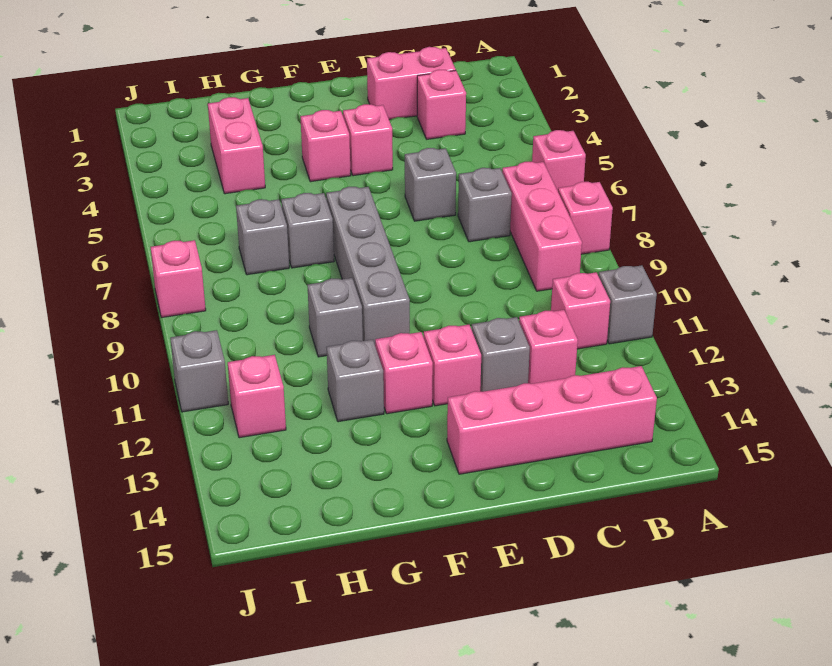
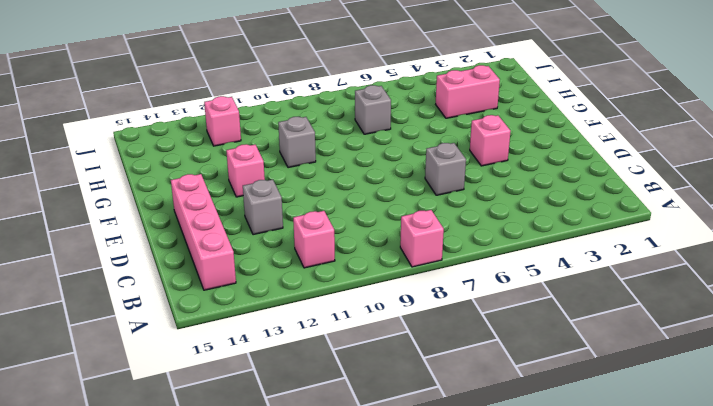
none -> pink brick A6 level 1
none -> grey brick A11 level 1
none -> pink brick B7:B9 level 1

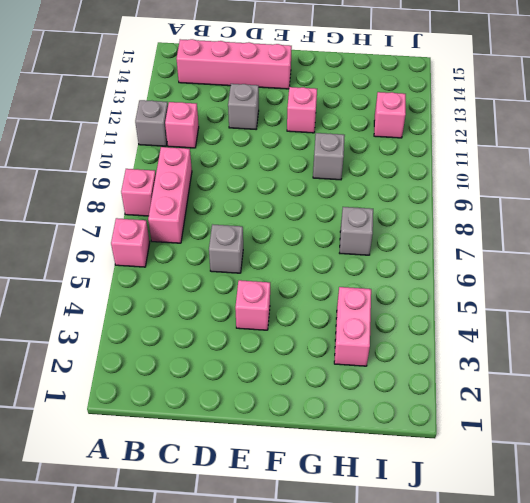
none -> pink brick C2:D2 level 1
none -> pink brick C3 level 1
none -> grey brick C7 level 1

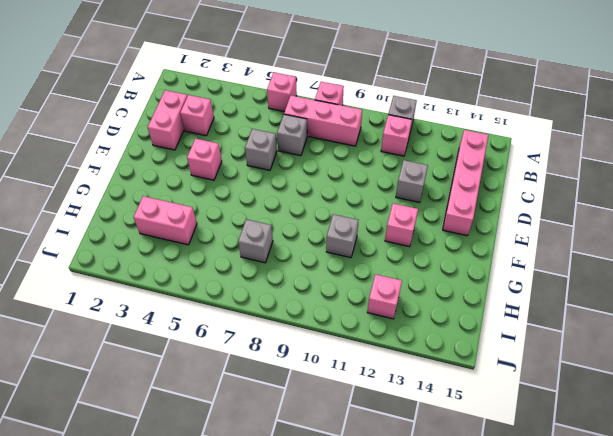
none -> pink brick C12 level 1
none -> pink brick E12 level 1
none -> pink brick F4 level 1

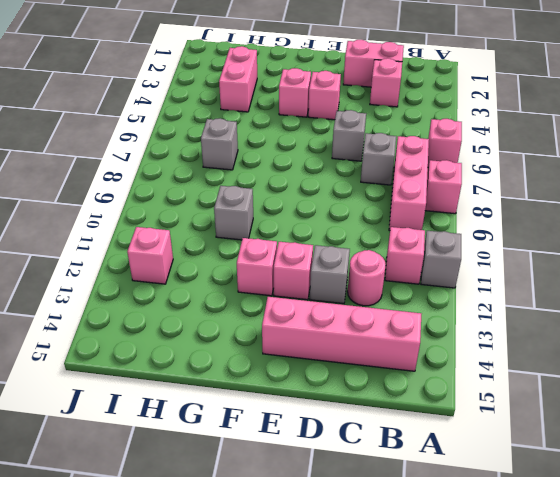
pink round brick C12 level 1 -> pink brick C12 level 1
none -> grey brick F7:F10 level 1
none -> grey brick G7 level 1
none -> grey brick G12 level 1

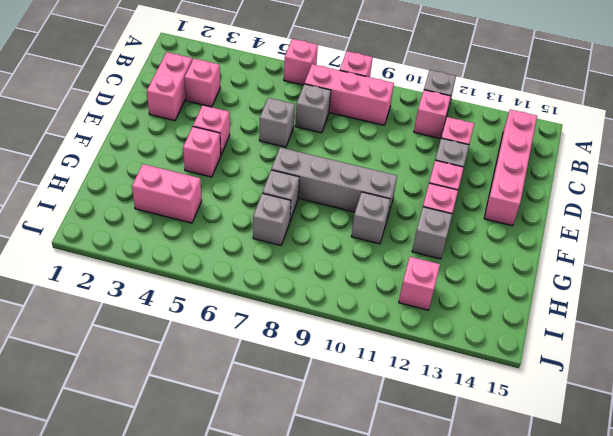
none -> pink brick J8 level 1
none -> grey brick J11 level 1

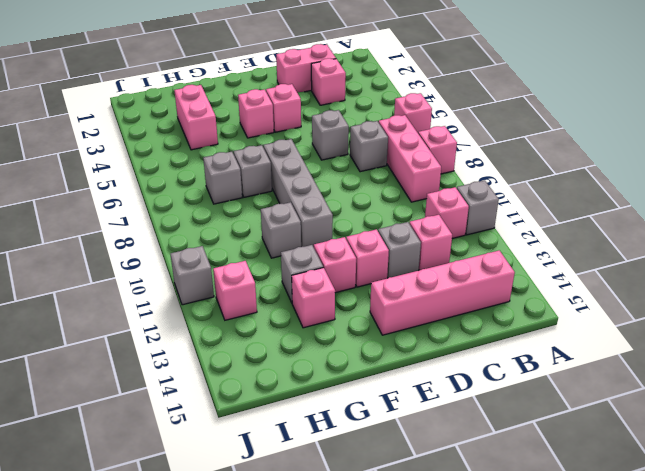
pink brick G13 level 1 -> pink brick J8 level 1

